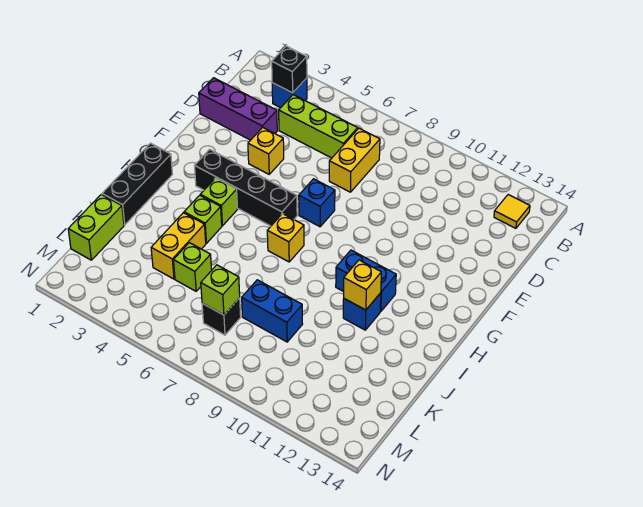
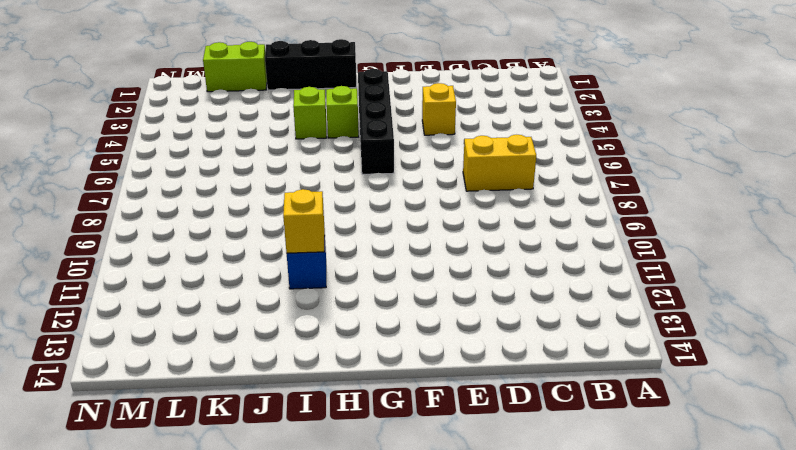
none -> blue brick B3 level 1
none -> yellow tile B13 level 1
none -> lime brick C4:C6 level 1

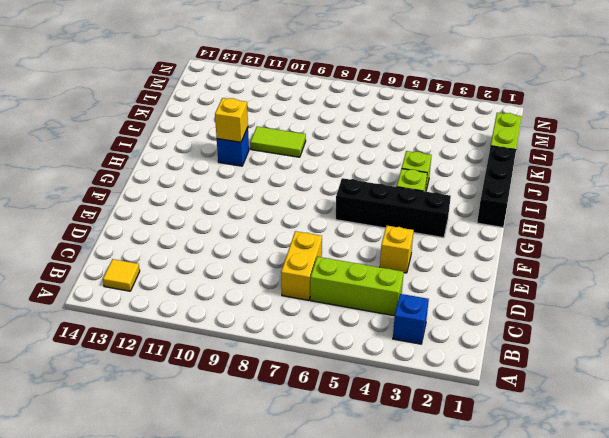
lime tile J9:J10 level 1 -> none
none -> purple brick D1:D3 level 1
none -> blue brick F7 level 1
none -> yellow brick H7 level 1

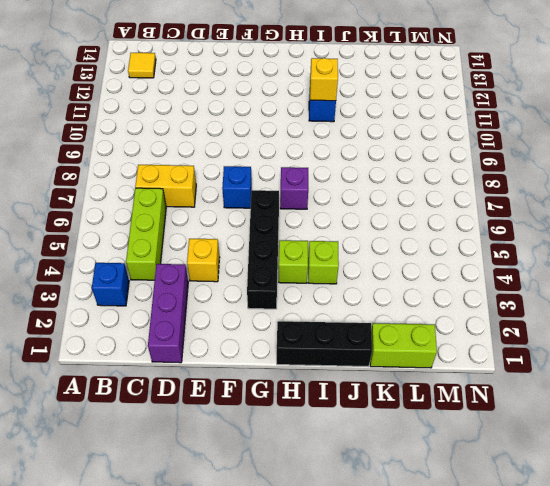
purple brick H7 level 1 -> yellow brick H7 level 1
none -> blue brick H10:H11 level 1
none -> yellow brick J4:K4 level 1
none -> lime brick K5 level 1

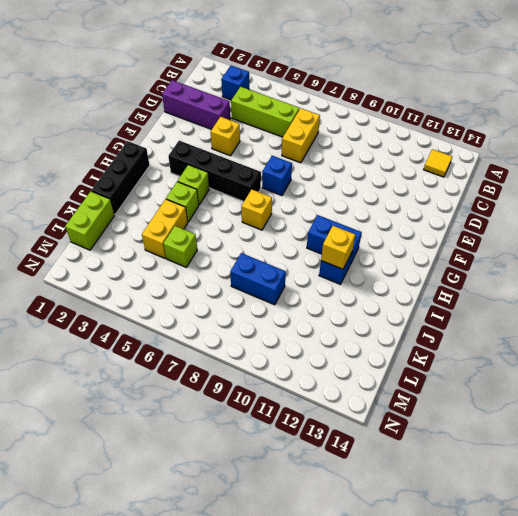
none -> black brick L7 level 1
none -> black brick B3 level 2
none -> lime brick L7 level 2

